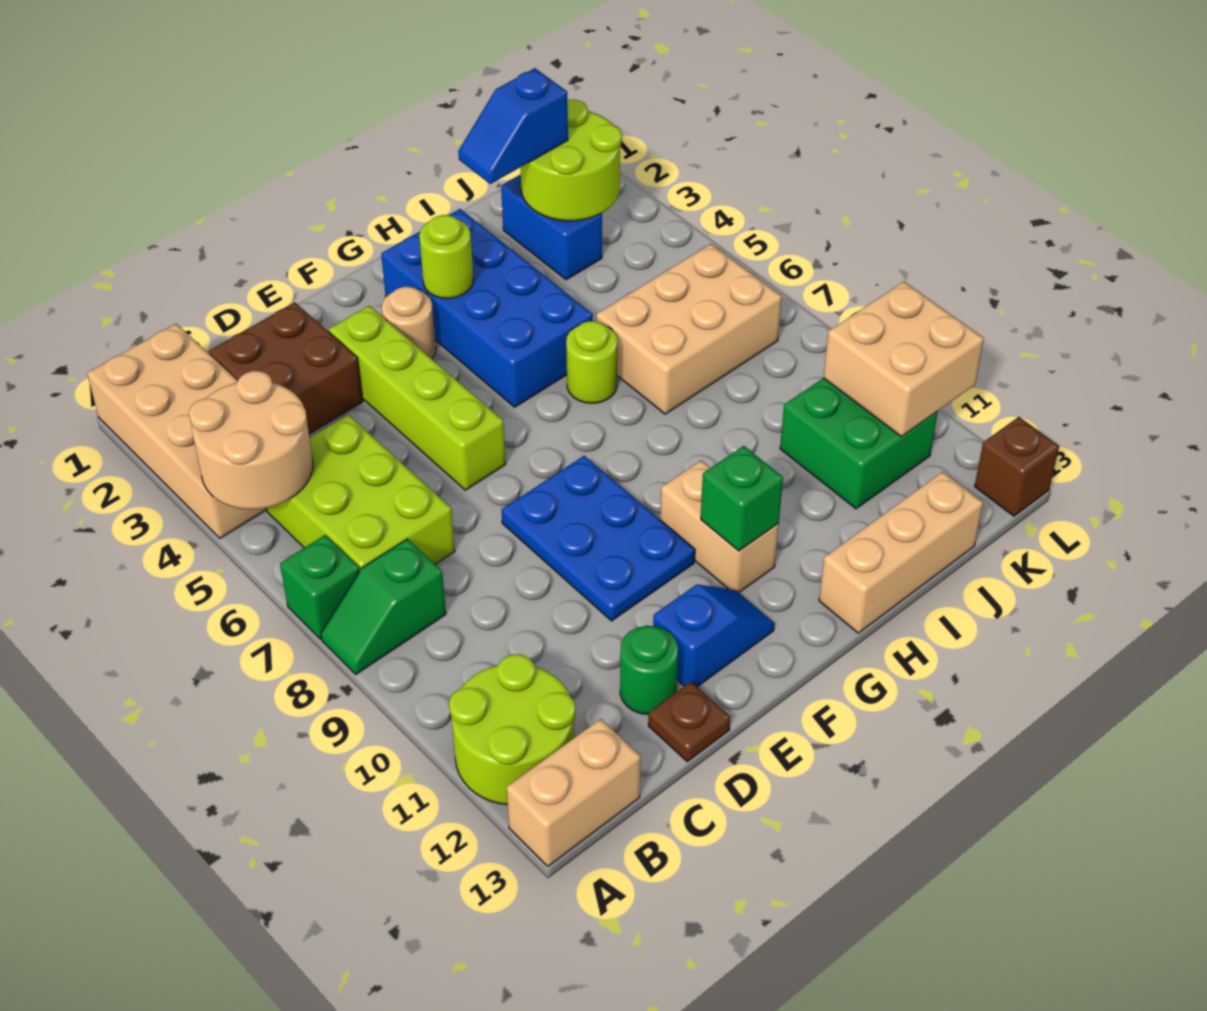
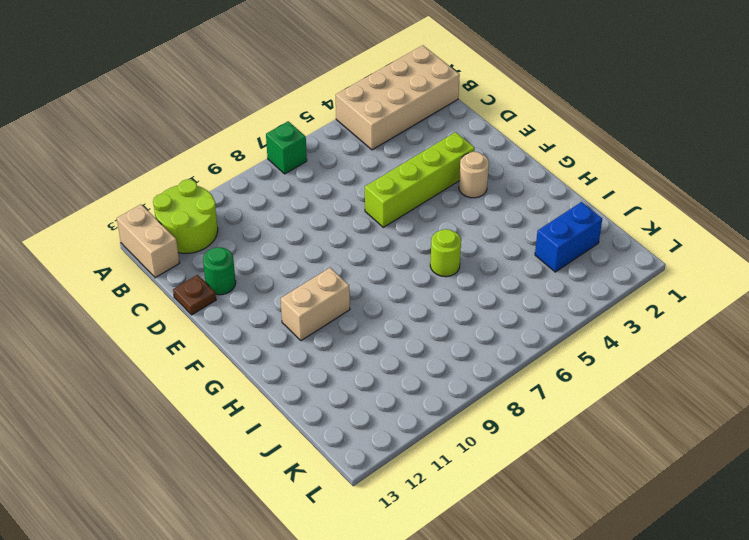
none -> green slope A8:B8 level 1 top B
none -> lime brick B5:C7 level 1
none -> brown brick C2:D3 level 1

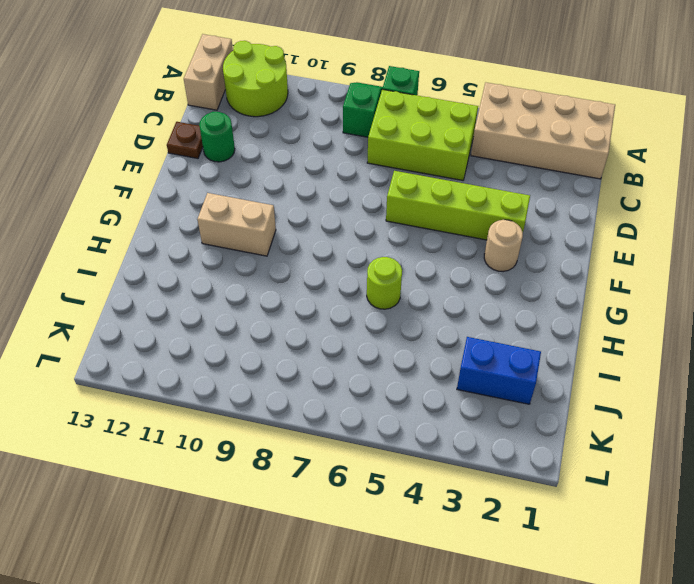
none -> brown brick C2:D3 level 1
none -> blue plate E8:F10 level 1
none -> blue slope E12:F12 level 1 top E

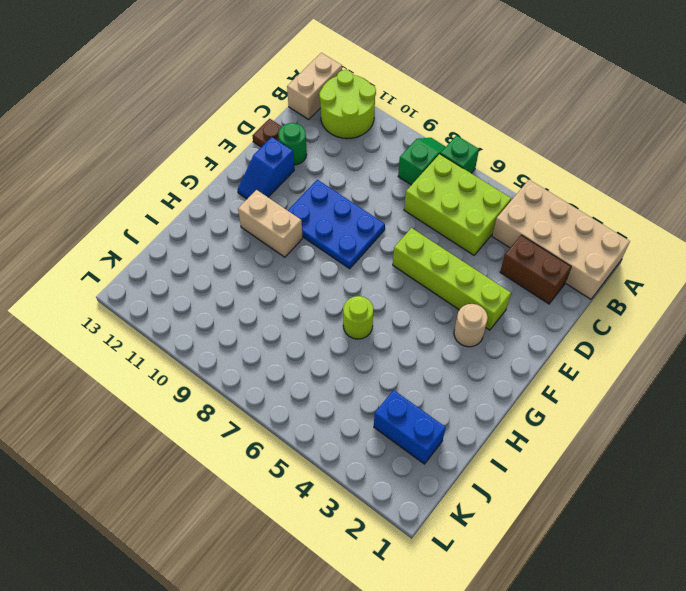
brown brick C2:C3 level 1 -> brown brick C2:D3 level 1
none -> blue brick G2:H5 level 1
none -> tan brick H13:J13 level 1
none -> tan brick I6:K7 level 1

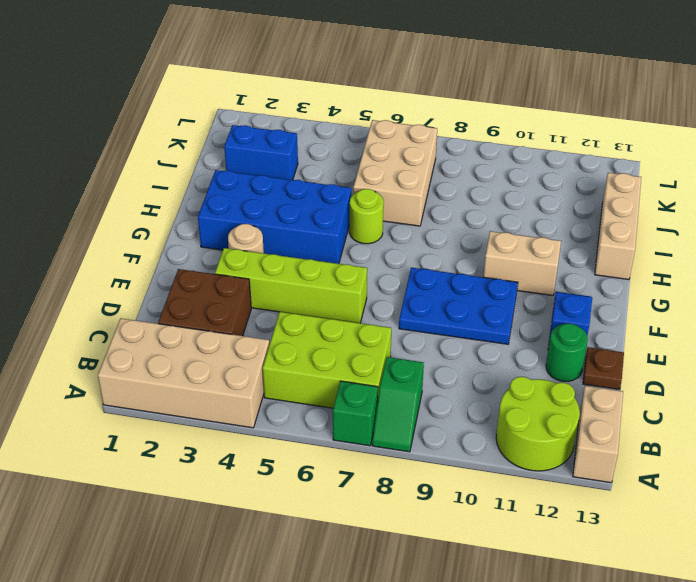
none -> green brick J10:K11 level 1
none -> brown brick L13 level 1
none -> tan round brick A4:B5 level 2

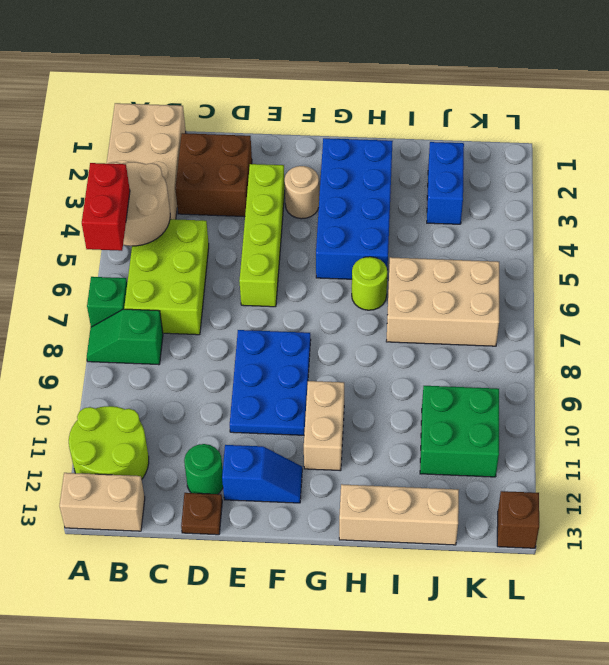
red brick A5:A6 level 3 -> none
none -> lime round brick G3 level 2
none -> green brick G11 level 2
none -> lime round brick J2:K3 level 2

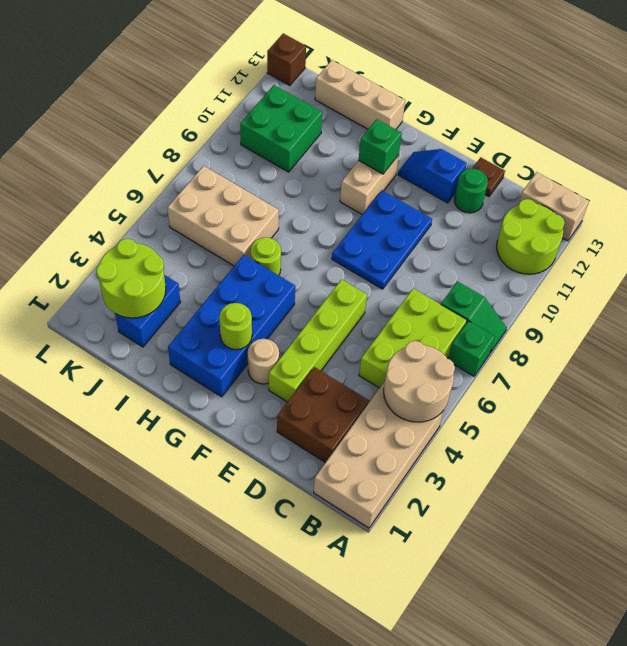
none -> tan brick K10:L11 level 2
none -> blue slope I2:J2 level 3 top J

